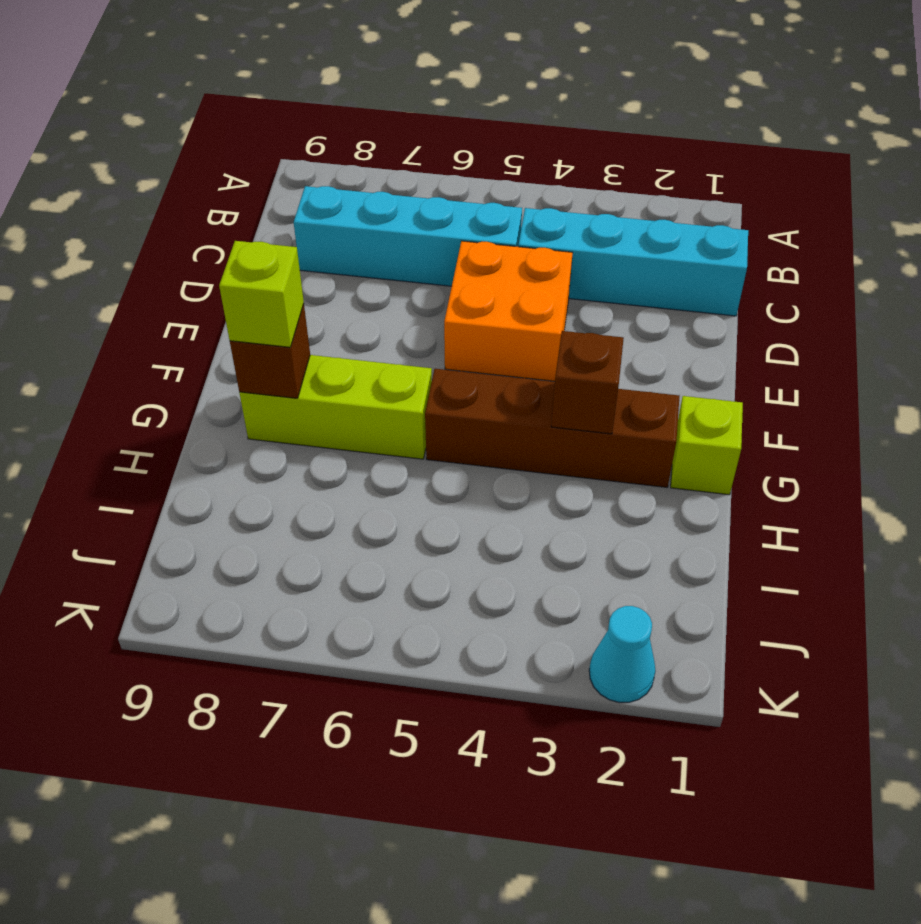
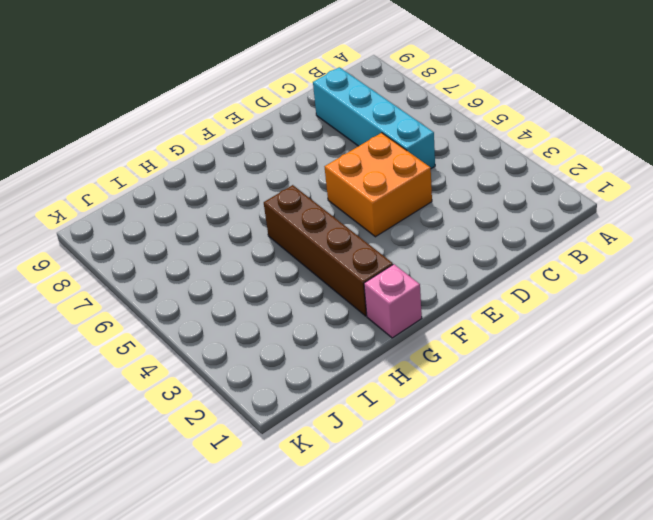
pink brick G1 level 1 -> lime brick G1 level 1
none -> cyan brick C1:C4 level 1
none -> lime brick G6:G8 level 1

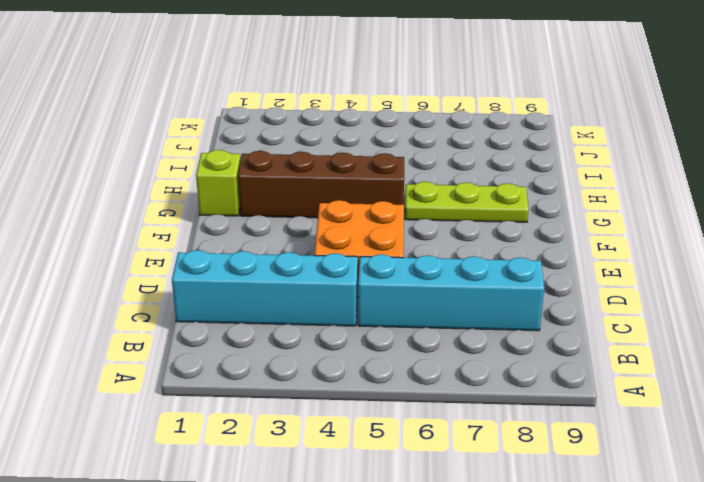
lime plate G6:G8 level 1 -> lime brick G6:G8 level 1
none -> cyan cone K2 level 1
none -> brown brick G3 level 2

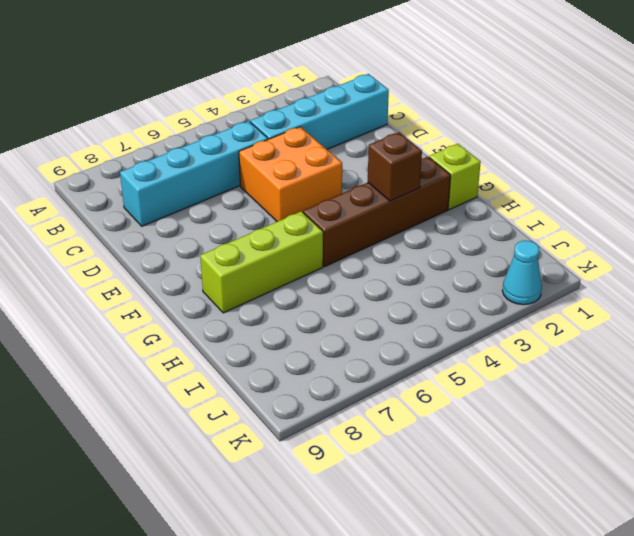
none -> brown brick G8 level 2
none -> lime brick G8 level 3

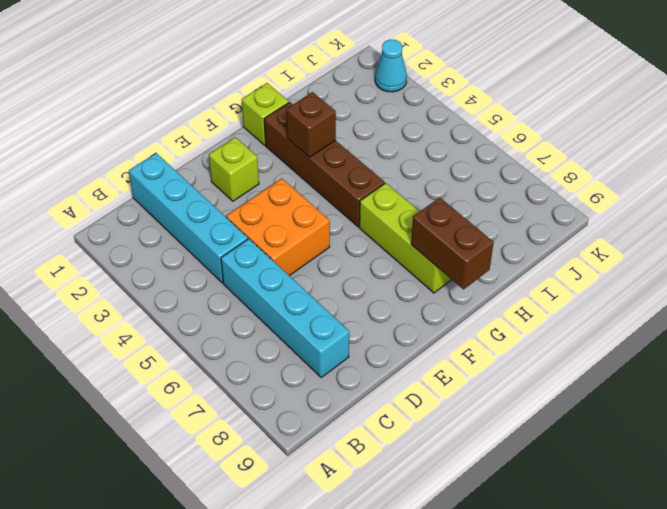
lime brick E2 level 1 -> lime brick G8 level 3
brown brick G8:G9 level 2 -> brown brick G8 level 2

